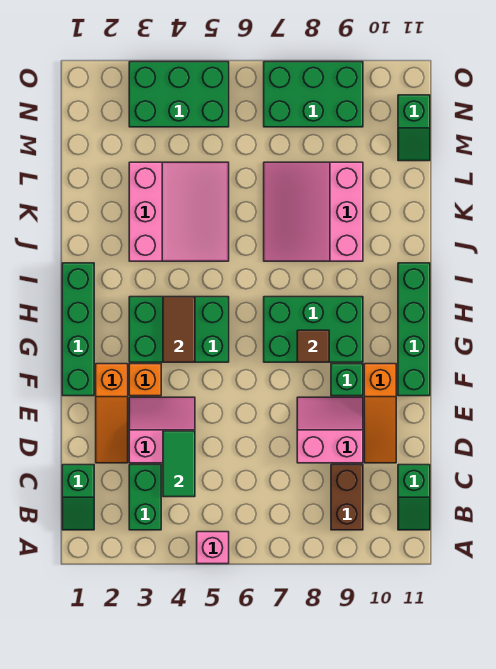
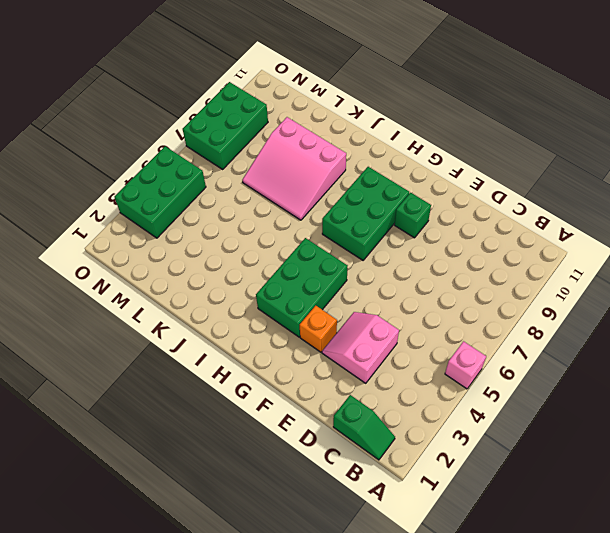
none -> green brick B3:C3 level 1
none -> brown brick B9:C9 level 1
none -> green slope B11:C11 level 1 top C

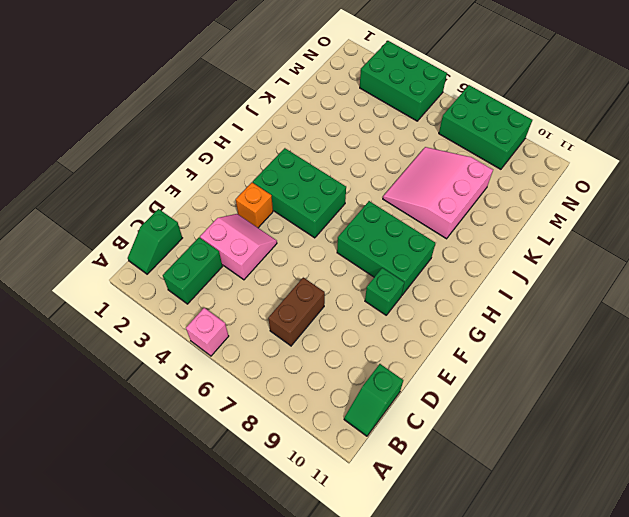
brown brick C7:D7 level 1 -> brown brick B9:C9 level 1
none -> orange slope D2:F2 level 1 top F
none -> pink slope D8:E9 level 1 top D
none -> orange slope D10:F10 level 1 top F

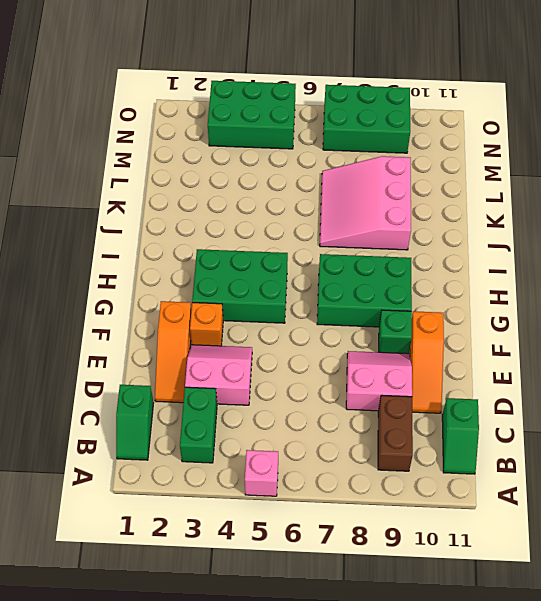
none -> green brick F1:I1 level 1
none -> green brick F11:I11 level 1
none -> pink slope J3:L5 level 1 top 3

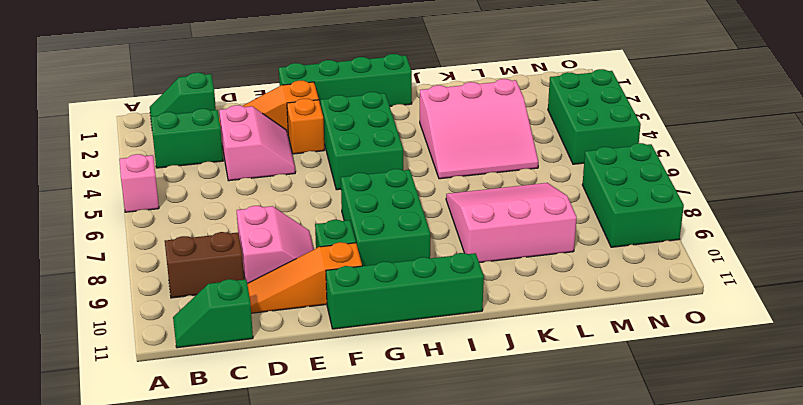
none -> green slope M11:N11 level 1 top N
none -> green tile C4:D4 level 2
none -> brown tile G4:H4 level 2

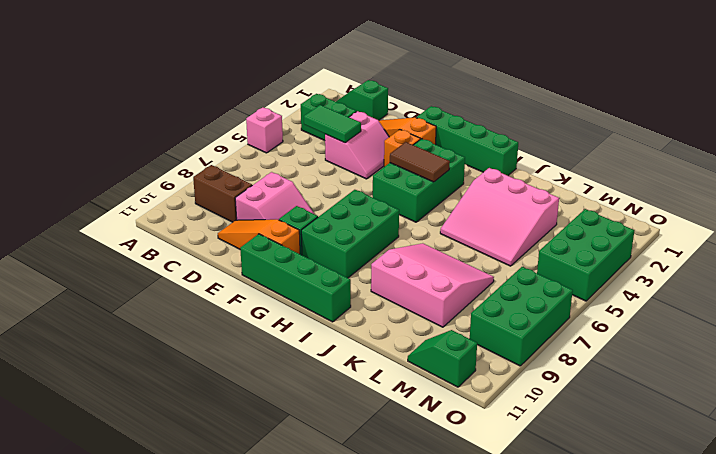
none -> green slope B11:C11 level 1 top C
none -> brown tile G8 level 2

